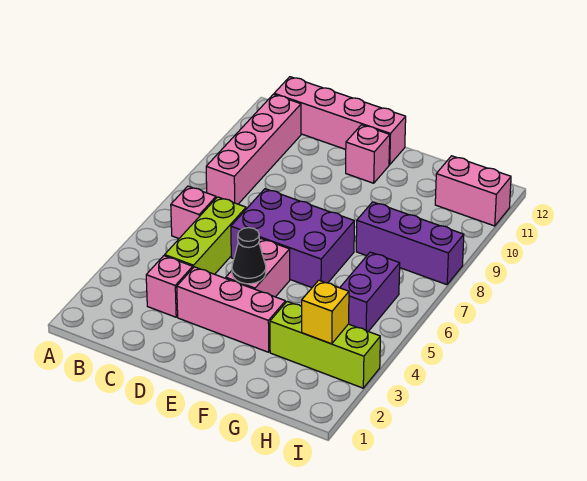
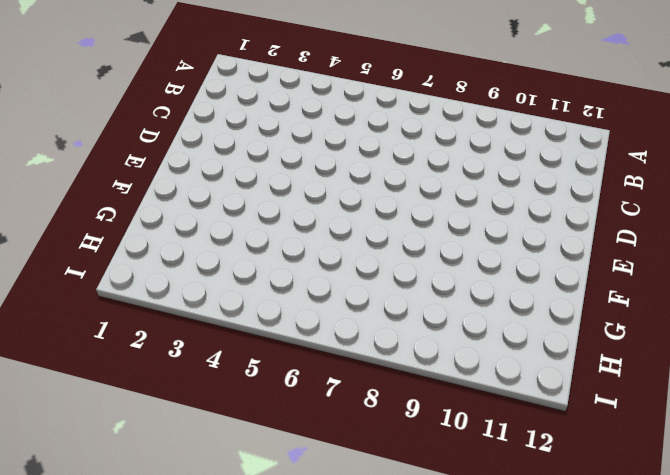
none -> pink brick B6 level 1
none -> pink brick B8:B11 level 1
none -> pink brick B12:E12 level 1

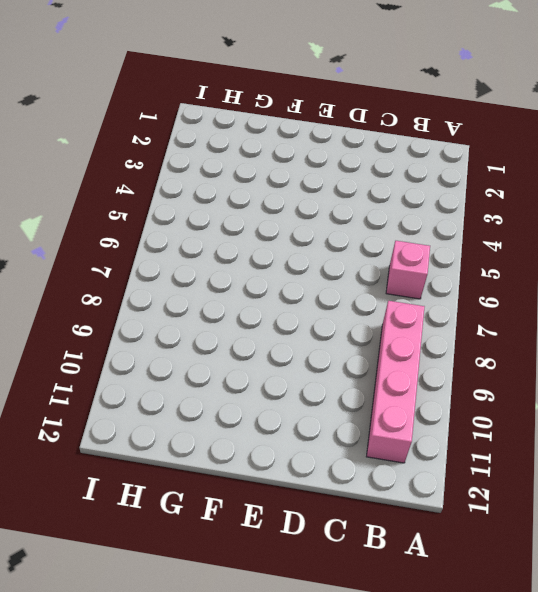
none -> pink brick B12:E12 level 1
none -> pink brick C3 level 1
none -> lime brick C4:C6 level 1

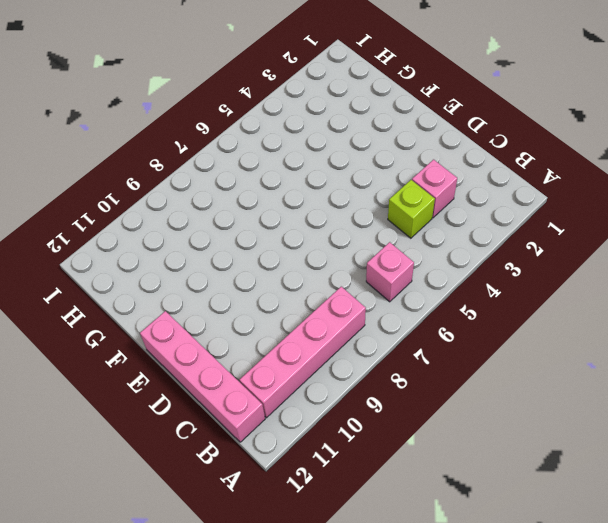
lime brick C4 level 1 -> lime brick C4:C6 level 1
none -> pink brick D3:F3 level 1
none -> purple brick D6:F7 level 1
none -> pink brick E4:E5 level 1

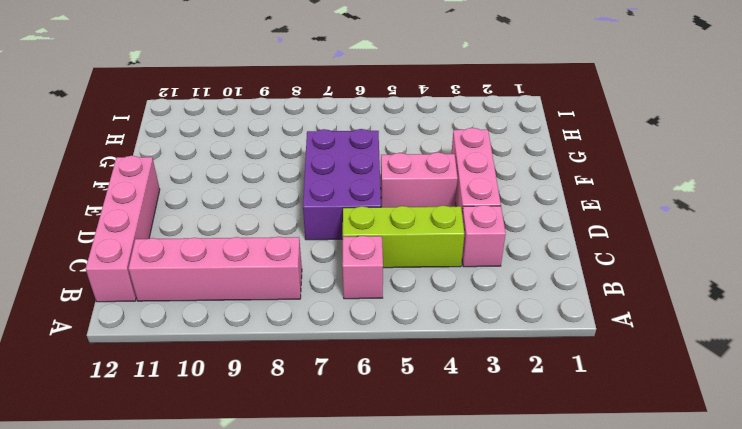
none -> pink brick E11 level 1
none -> lime brick G3:I3 level 1
none -> purple brick G8:I8 level 1

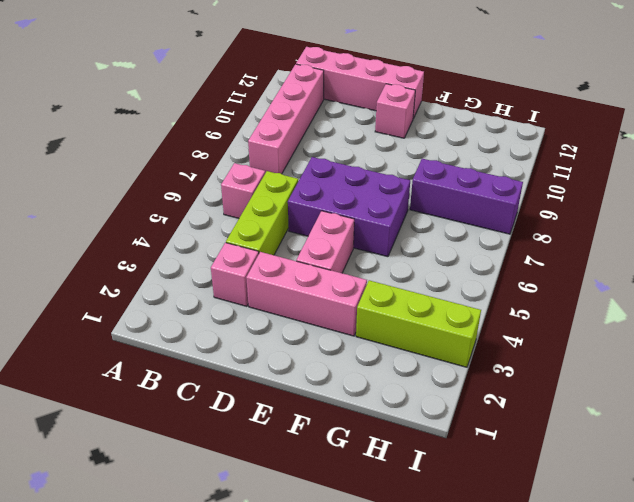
none -> purple brick H5:H6 level 1
none -> pink brick H11:I11 level 1
none -> black cone E4 level 2

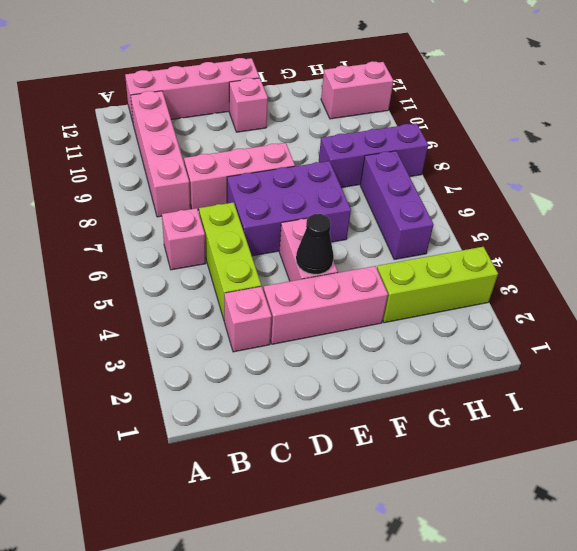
pink brick C8:E8 level 1 -> none
purple brick H5:H7 level 1 -> purple brick H5:H6 level 1
none -> yellow brick H3 level 2

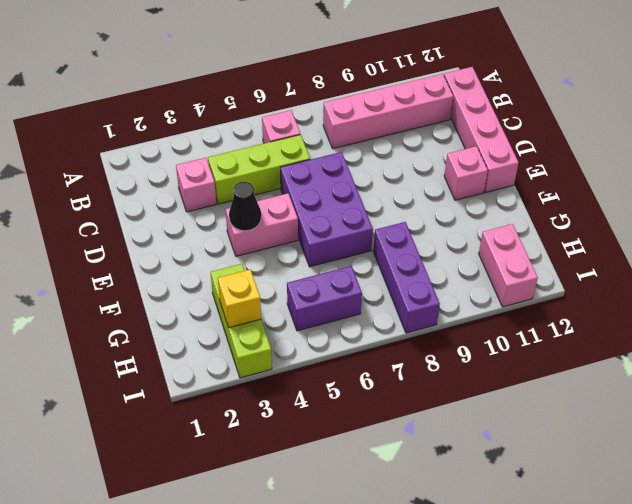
none -> pink brick D3:F3 level 1

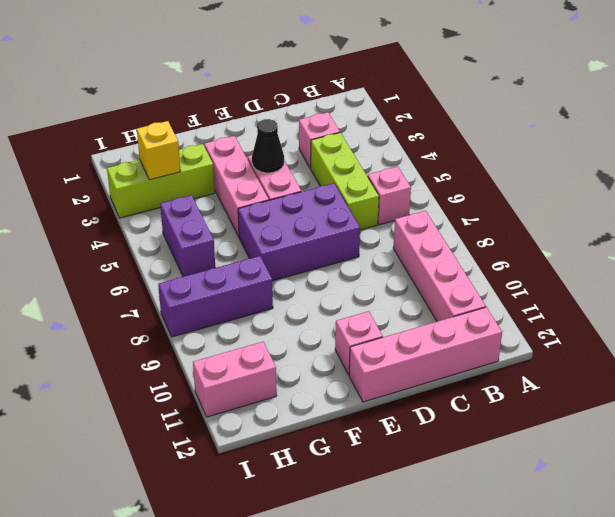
pink brick F3:F5 level 1 -> pink brick D3:F3 level 1

